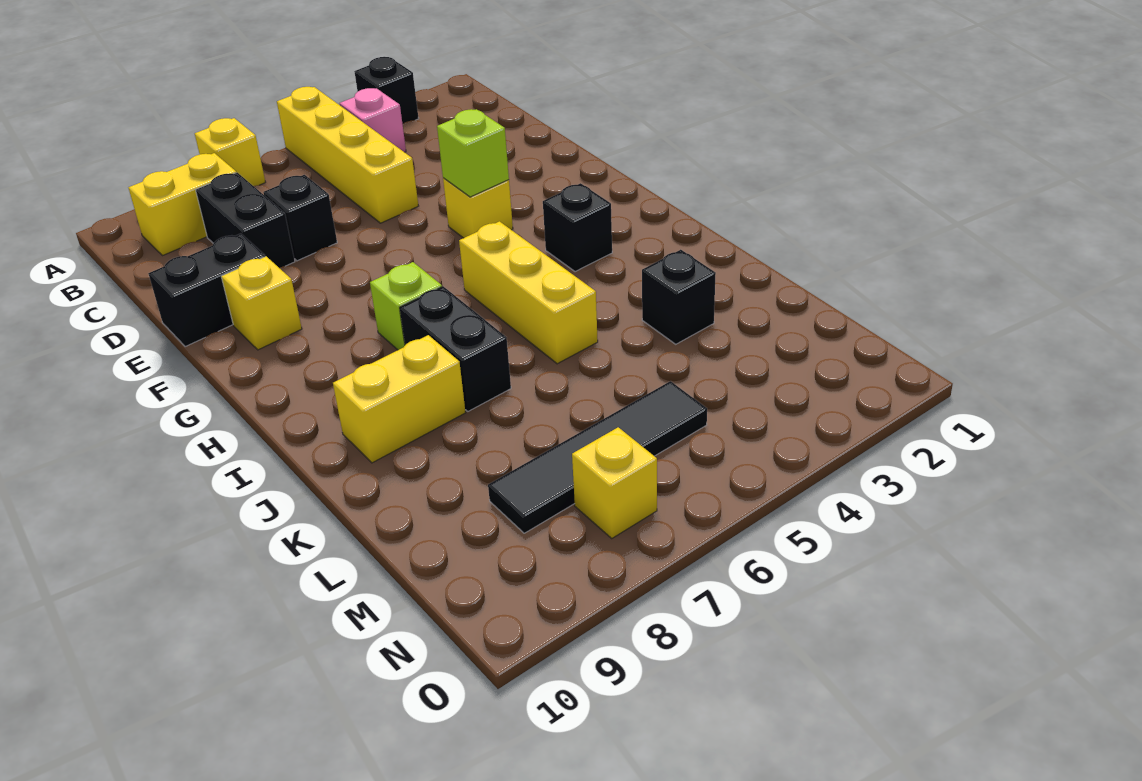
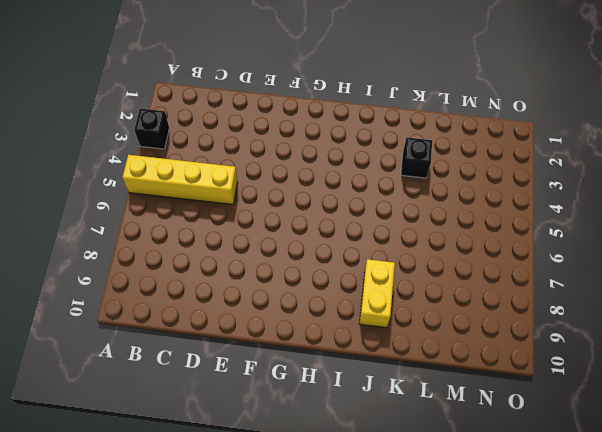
none -> yellow brick A7 level 1
none -> pink brick B4 level 1
none -> yellow brick B8:B9 level 1

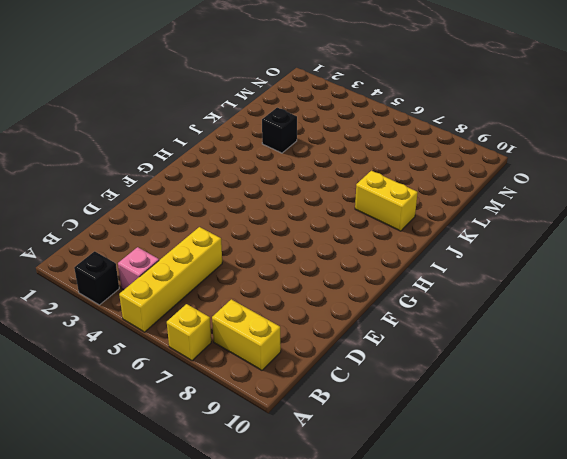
none -> black brick C8:D8 level 1
none -> black brick D7 level 1
none -> black brick E9:E10 level 1

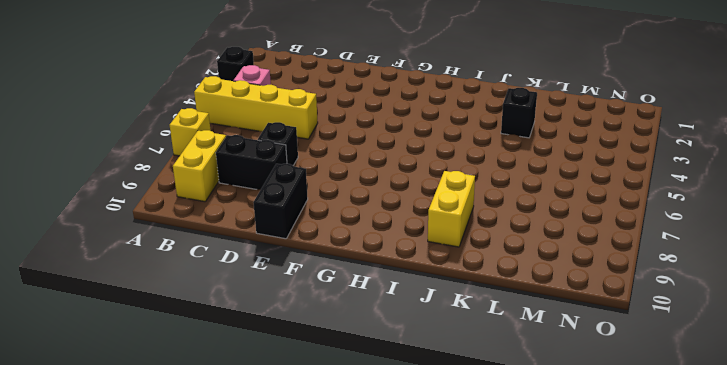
none -> yellow brick F4 level 1
none -> yellow brick F9 level 1
none -> black brick H3 level 1

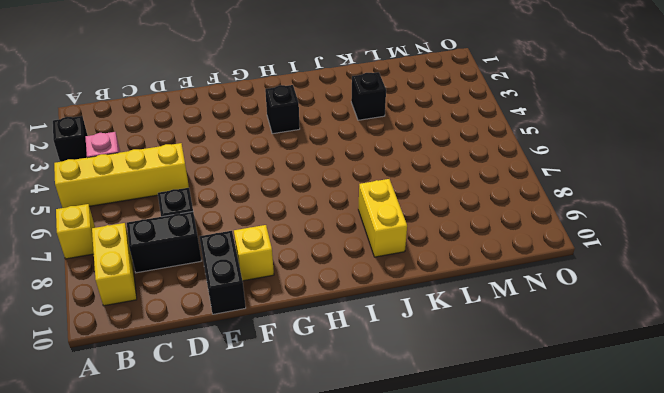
none -> yellow brick F4 level 1
none -> yellow brick H5:J5 level 1
none -> lime brick H7 level 1

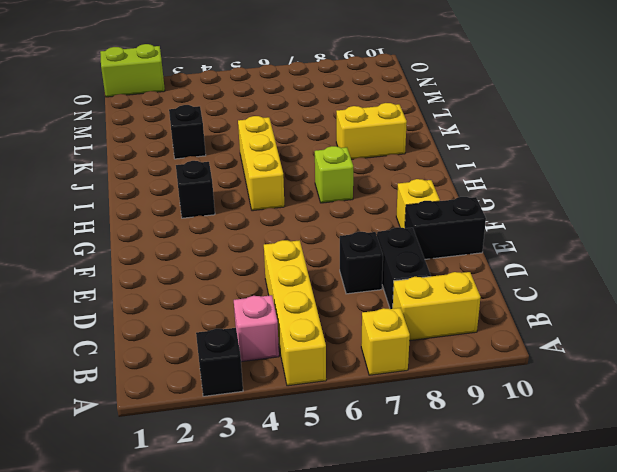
lime brick O1:O2 level 1 -> none
none -> yellow brick F4 level 1
none -> black brick I7:J7 level 1
none -> black tile M5:M8 level 1

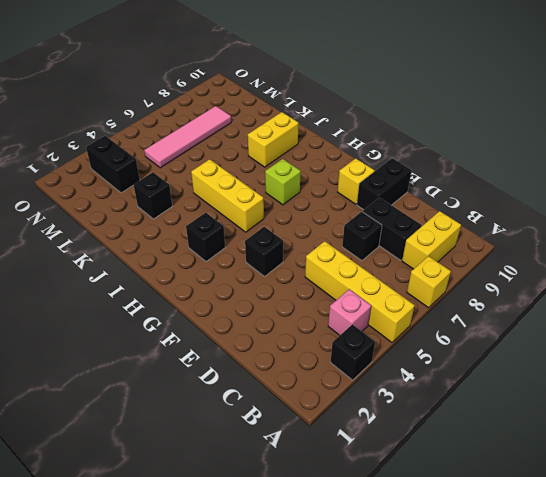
black brick F4 level 1 -> yellow brick F4 level 1
black brick M3:N3 level 1 -> black brick I7:J7 level 1
pink tile M5:M8 level 1 -> black tile M5:M8 level 1
none -> yellow brick N7 level 1
none -> lime brick F4 level 2

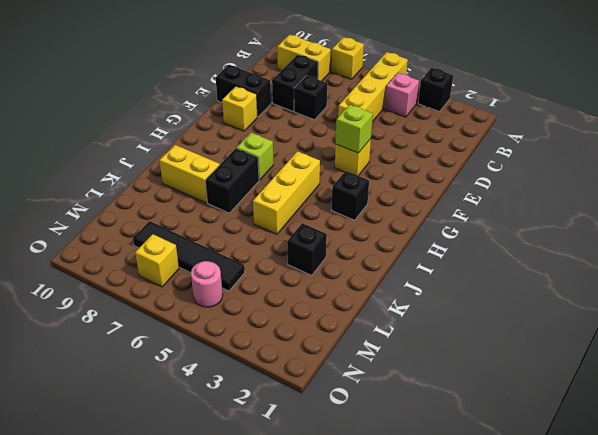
pink round brick N5 level 1 -> none

